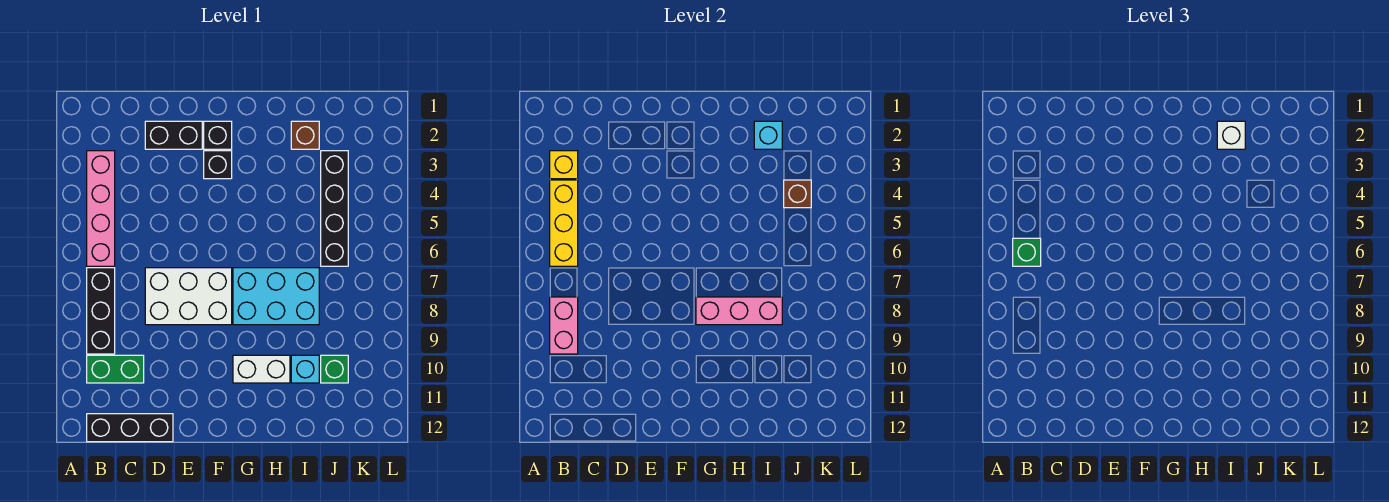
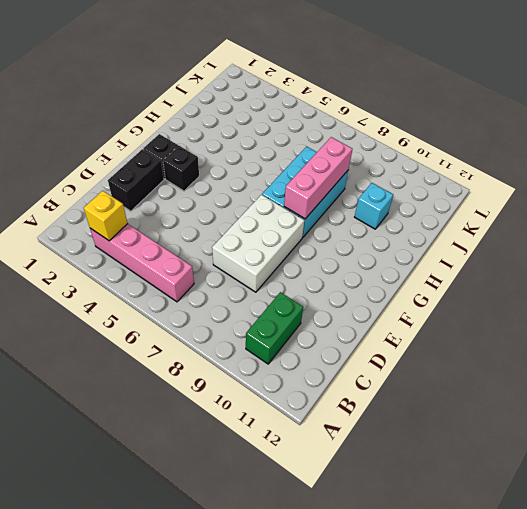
none -> black brick B7:B9 level 1
none -> black brick B12:D12 level 1
none -> white brick G10:H10 level 1

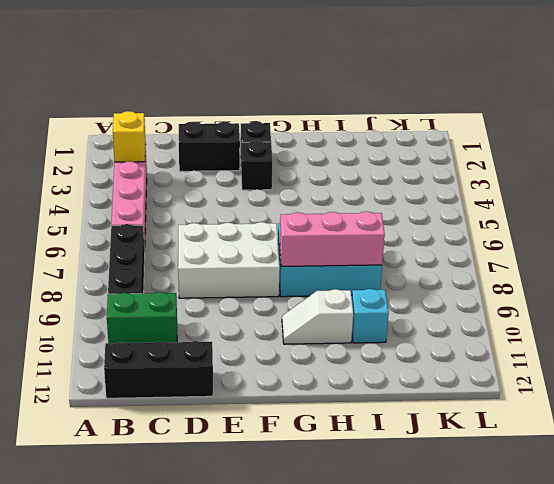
white slope G10:H10 level 1 top H -> white brick G10:H10 level 1
none -> brown brick I2 level 1
none -> black brick J3:J6 level 1
none -> green brick J10 level 1

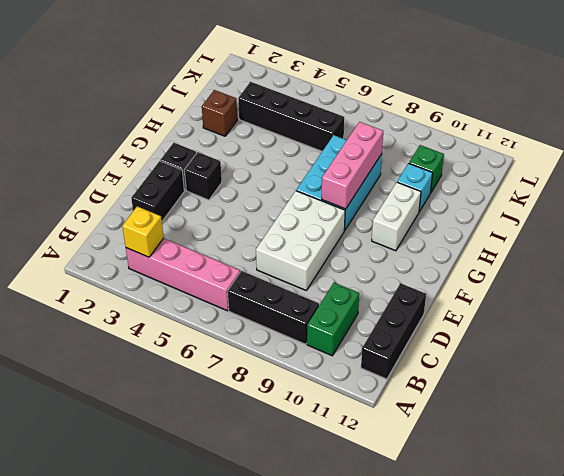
none -> yellow brick B4:B6 level 2
none -> pink brick B8:B9 level 2
none -> cyan brick I2 level 2

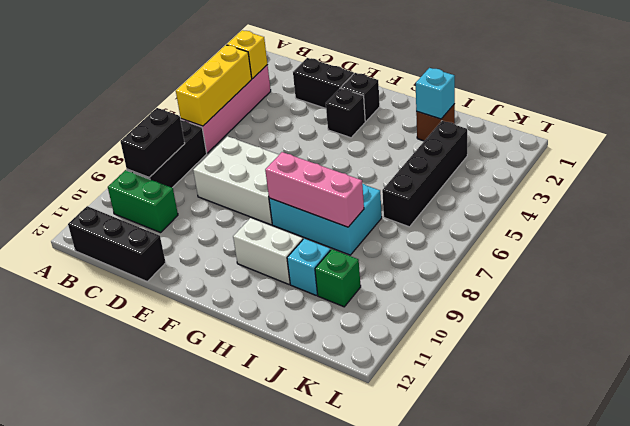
black brick B8:B9 level 2 -> pink brick B8:B9 level 2
none -> brown brick J4 level 2
none -> green brick B6 level 3
none -> white brick I2 level 3

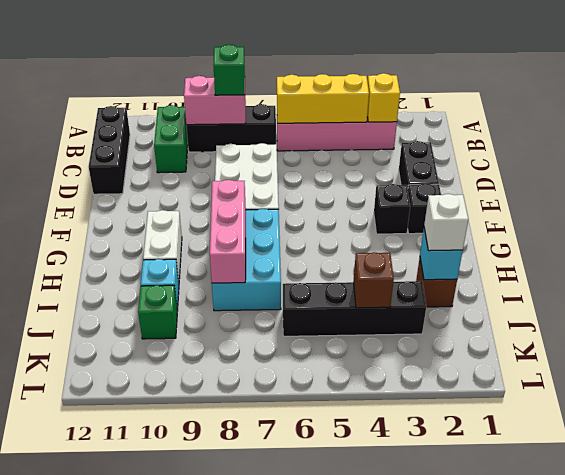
green brick B8 level 3 -> green brick B6 level 3

